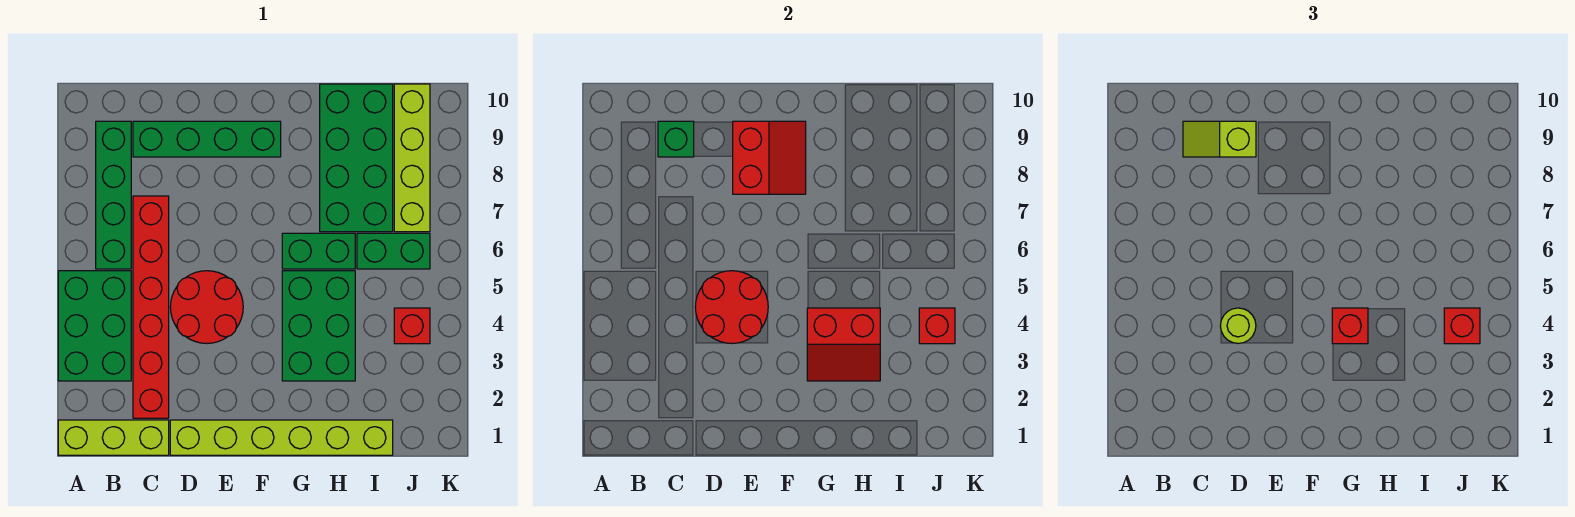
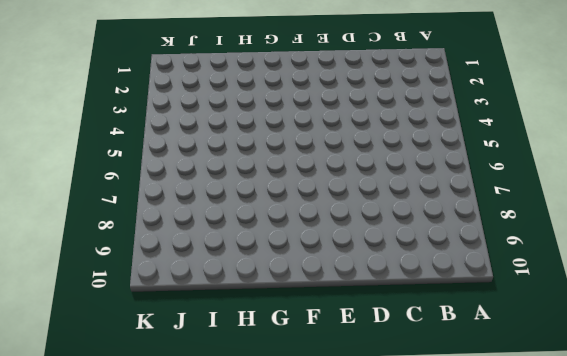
none -> lime brick A1:C1 level 1
none -> green brick A3:B5 level 1
none -> green brick B6:B9 level 1

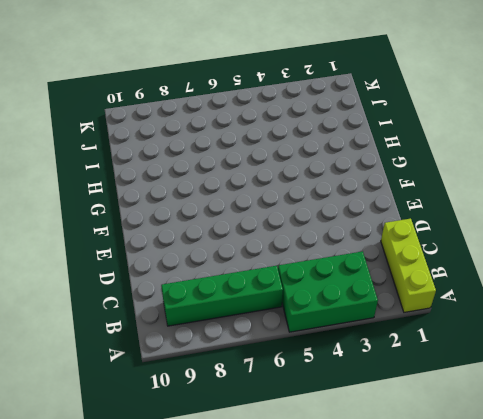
none -> red brick C2:C7 level 1
none -> green brick C9:F9 level 1
none -> lime brick D1:I1 level 1

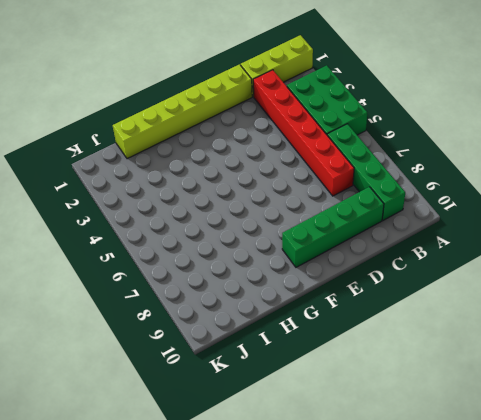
none -> red round brick D4:E5 level 1
none -> green brick G3:H5 level 1
none -> green brick G6:H6 level 1

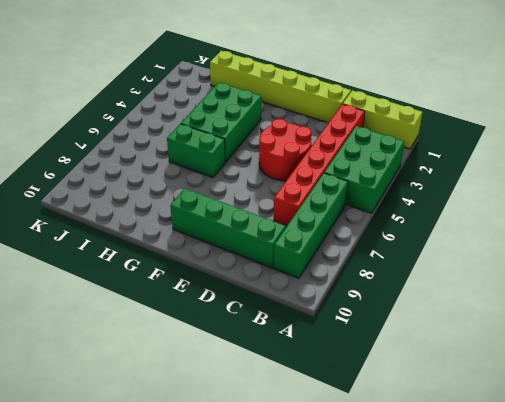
none -> green brick H7:I10 level 1
none -> green brick I6:J6 level 1
none -> red brick J4 level 1

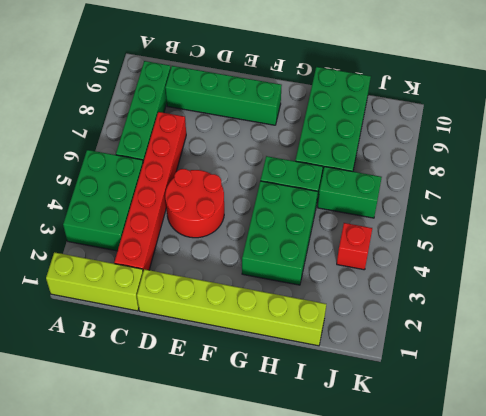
none -> lime brick J7:J10 level 1
none -> green brick C9 level 2
none -> red round brick D4:E5 level 2

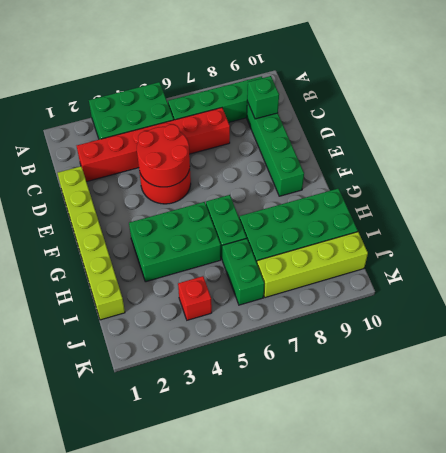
none -> lime brick A1:C1 level 1
none -> red slope E8:F9 level 2 top E
none -> red slope G3:H4 level 2 top 4

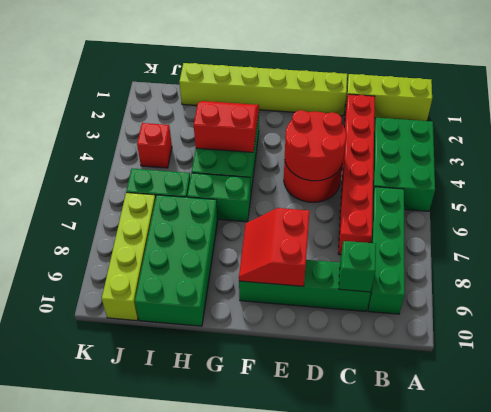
none -> red brick J4 level 2
none -> lime slope C9:D9 level 3 top D
none -> lime round brick D4 level 3

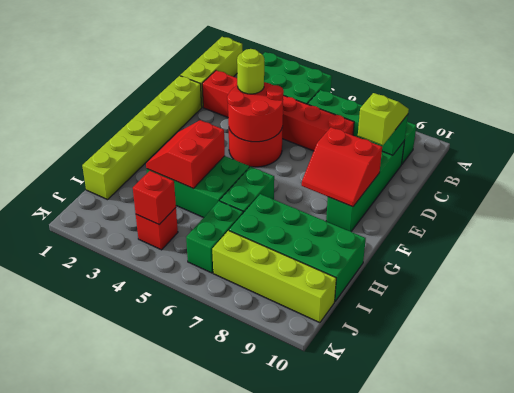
none -> red brick G4 level 3
none -> red brick J4 level 3

